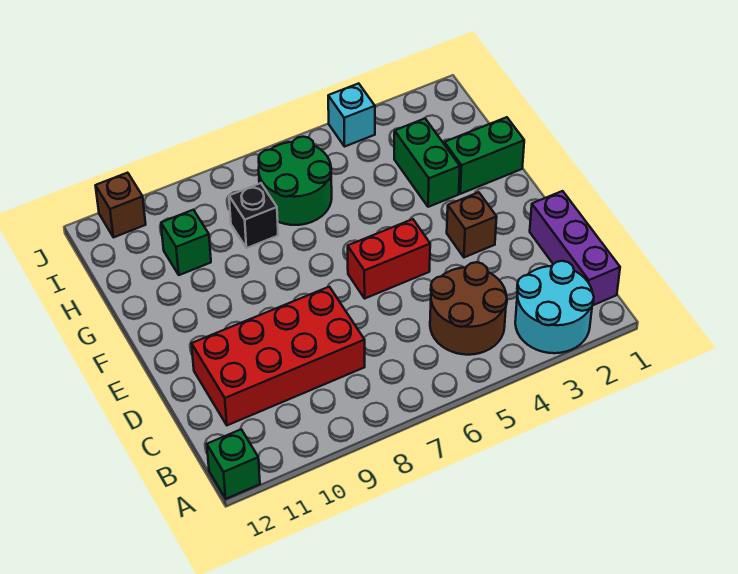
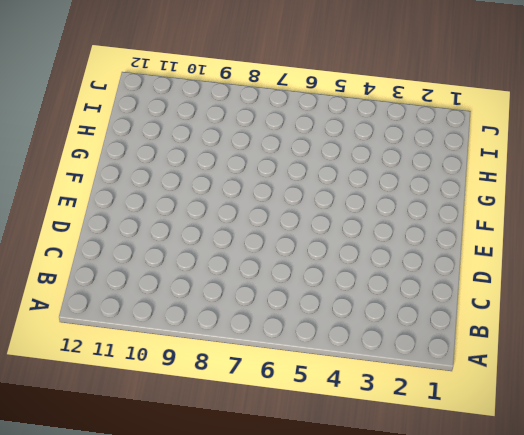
none -> cyan round brick A2:B3 level 1
none -> green brick A12 level 1
none -> purple brick B1:D1 level 1

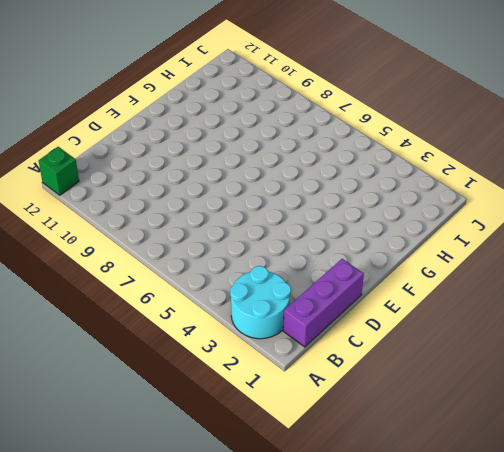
none -> brown round brick B4:C5 level 1
none -> red brick C8:D11 level 1
none -> brown brick E3 level 1

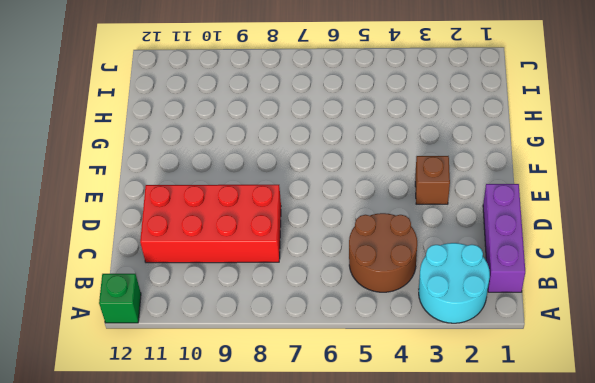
none -> red brick E5:E6 level 1
none -> green brick G1:G2 level 1
none -> green brick G3:H3 level 1

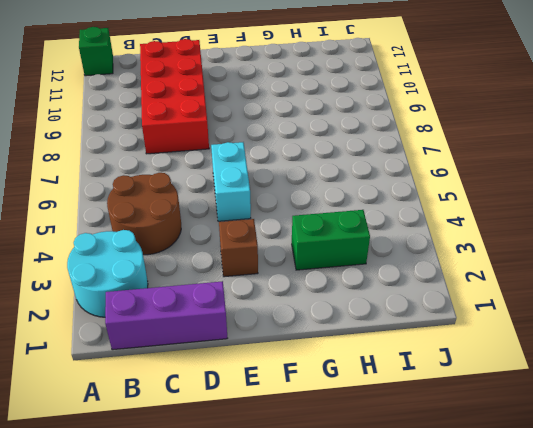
cyan brick E5:E6 level 1 -> red brick E5:E6 level 1
none -> green brick G1:G2 level 1
none -> green round brick H6:I7 level 1
none -> black brick H8 level 1

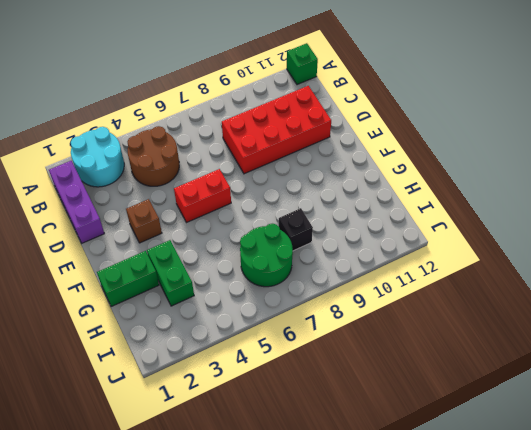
none -> green brick H10 level 1
none -> cyan brick J4 level 1
none -> brown brick J11 level 1

